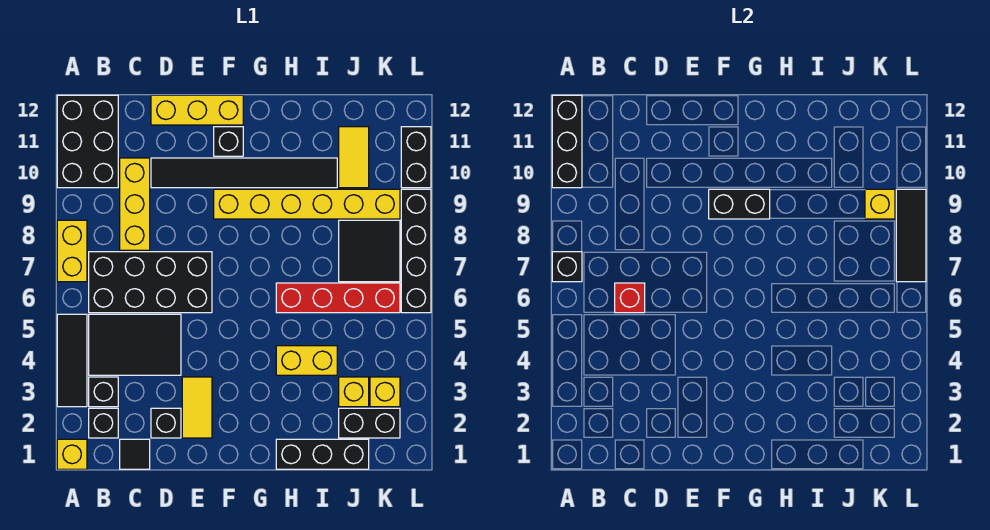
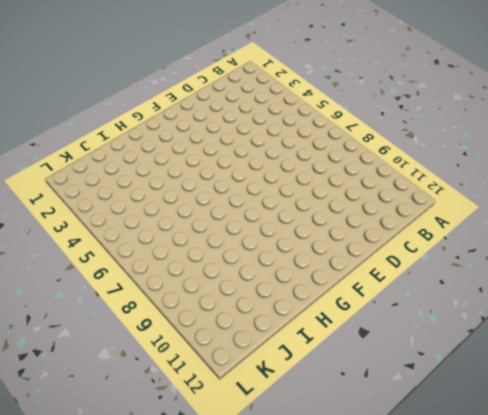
none -> yellow brick A1 level 1
none -> black tile A3:A5 level 1
none -> yellow brick A7:A8 level 1
none -> black brick A10:B12 level 1

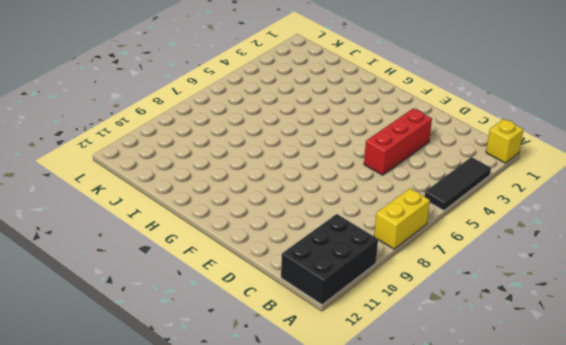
red brick D3:D5 level 1 -> black tile B4:D5 level 1
none -> black brick B2 level 1
none -> black brick B3 level 1
none -> black brick B6:E7 level 1
none -> black tile C1 level 1

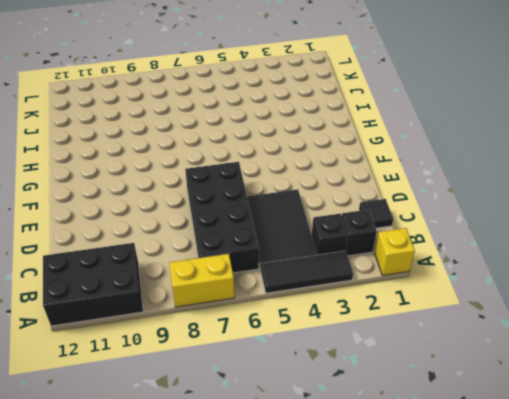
none -> yellow brick C8:C10 level 1
none -> black brick D2 level 1
none -> black tile D10:I10 level 1
none -> yellow brick D12:F12 level 1

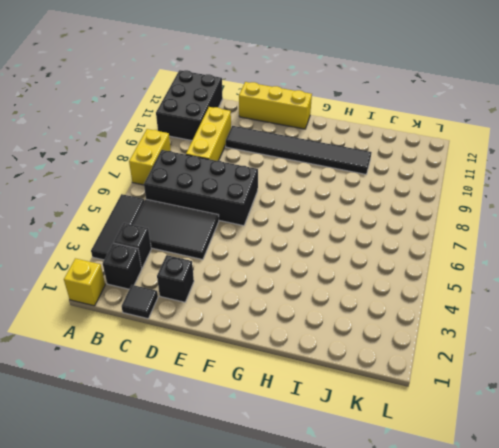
none -> yellow tile E2:E3 level 1
none -> yellow brick F9:K9 level 1
none -> black brick F11 level 1
none -> black brick H1:J1 level 1

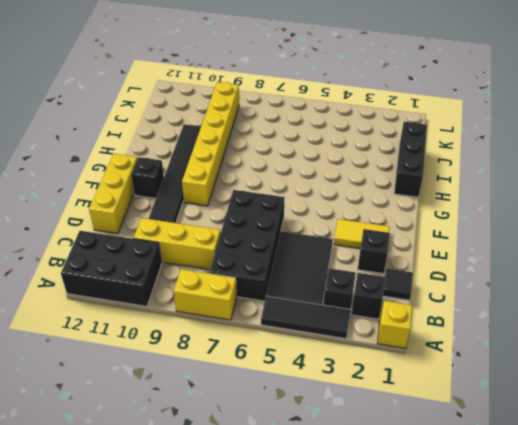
none -> yellow brick H4:I4 level 1
none -> red brick H6:K6 level 1
none -> black brick J2:K2 level 1
none -> yellow brick J3 level 1

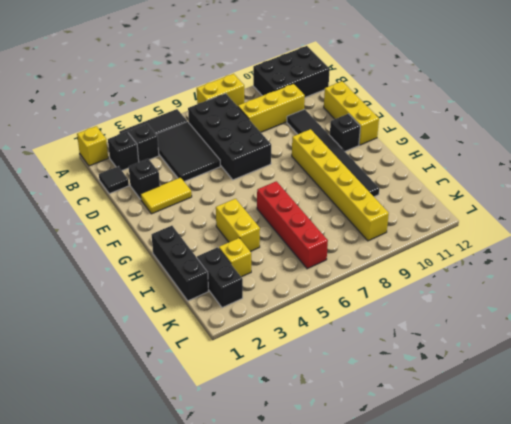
none -> black tile J7:K8 level 1
none -> yellow tile J10:J11 level 1
none -> yellow brick K3 level 1
none -> black brick L6:L9 level 1

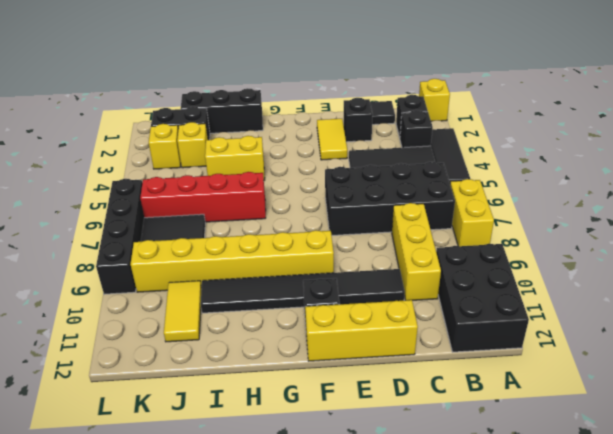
none -> black brick L10:L11 level 1
none -> black brick A7 level 2
none -> black brick A10:A12 level 2
none -> red brick C6 level 2

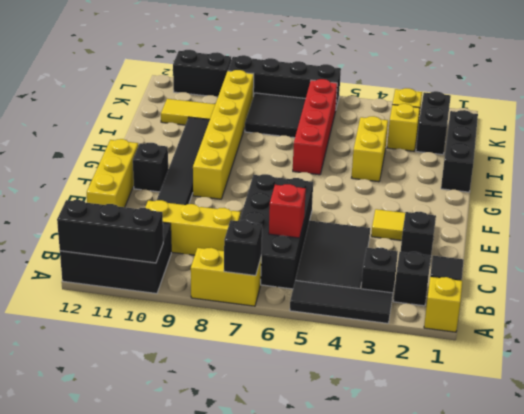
none -> black brick F9:G9 level 2
none -> yellow brick K9 level 2
none -> black tile L7:L9 level 2

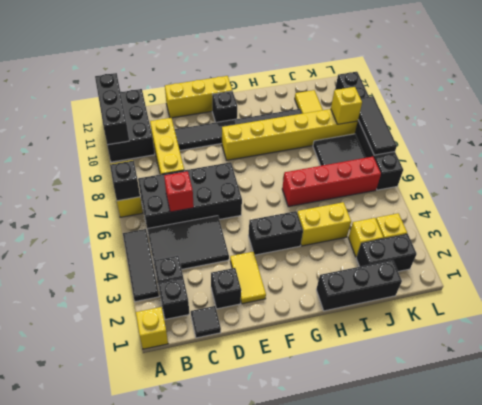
black brick F4:G4 level 1 -> black brick F9:G9 level 2

